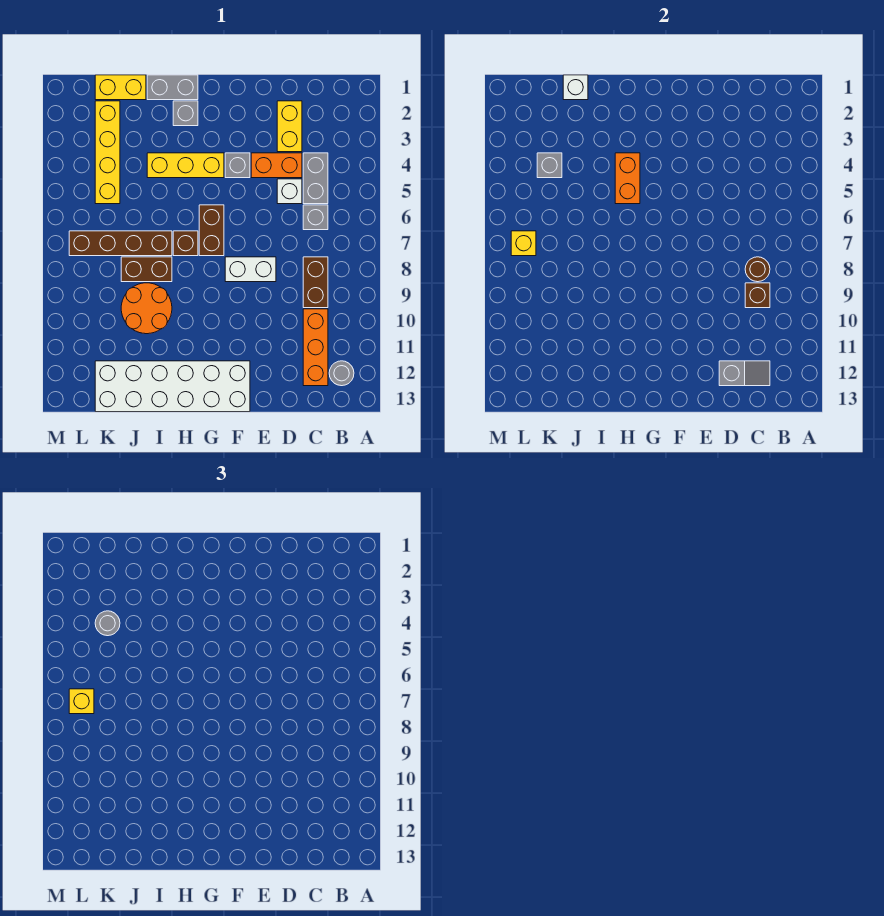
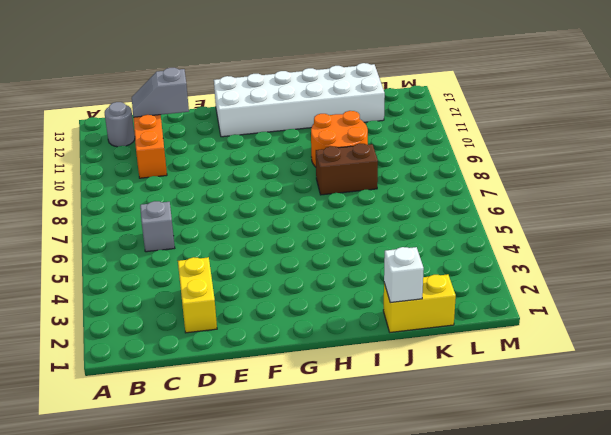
none -> grey brick C4:C5 level 1
none -> brown brick C8:C9 level 1
none -> orange brick D4:E4 level 1
none -> white brick D5 level 1

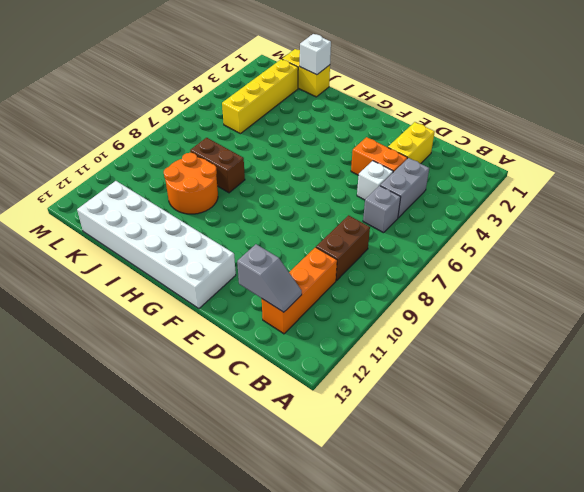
none -> grey round brick B12 level 1
none -> white brick E8:F8 level 1
none -> grey brick F4 level 1
none -> yellow brick G4:I4 level 1

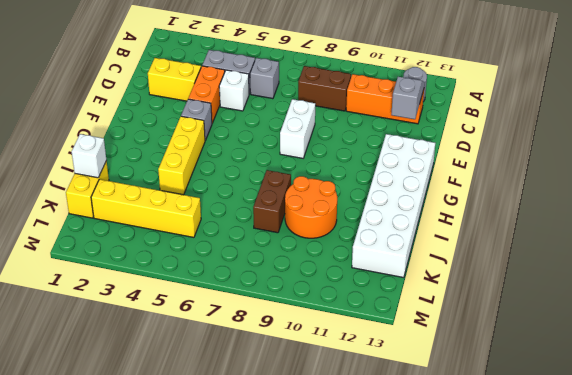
none -> brown brick G6:G7 level 1
none -> grey brick H1:I1 level 1
none -> grey brick H2 level 1
none -> brown brick H7 level 1

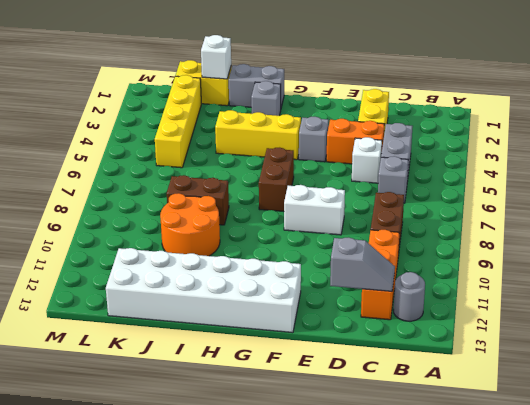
none -> brown brick H7 level 1
none -> brown brick I7:L7 level 1
none -> brown round brick C8 level 2
none -> brown brick C9 level 2

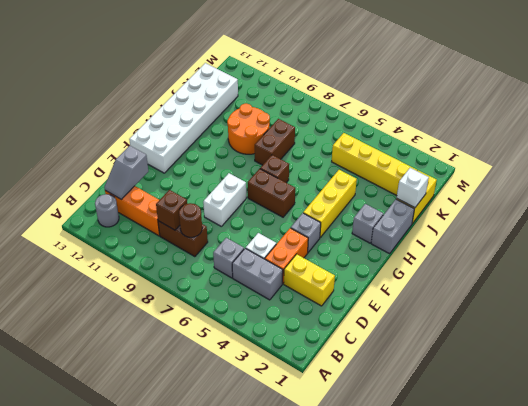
none -> brown brick I7:L7 level 1
none -> orange brick H4:H5 level 2
none -> grey brick K4 level 2
none -> yellow brick L7 level 2

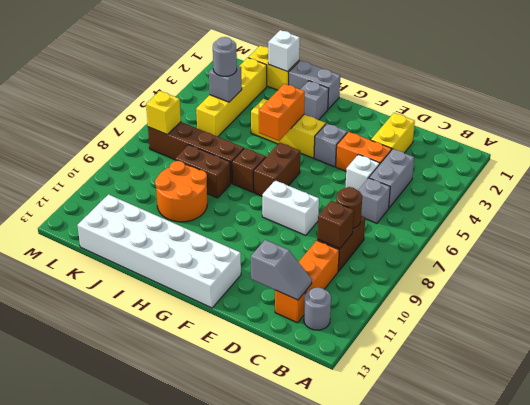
none -> yellow brick L7 level 3

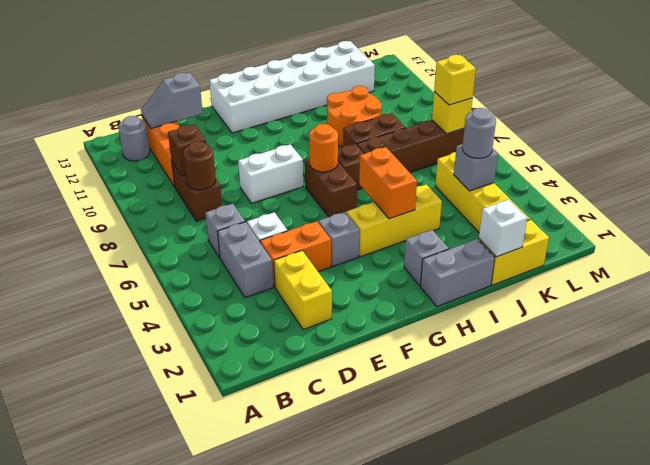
orange round brick G7 level 2 -> none

